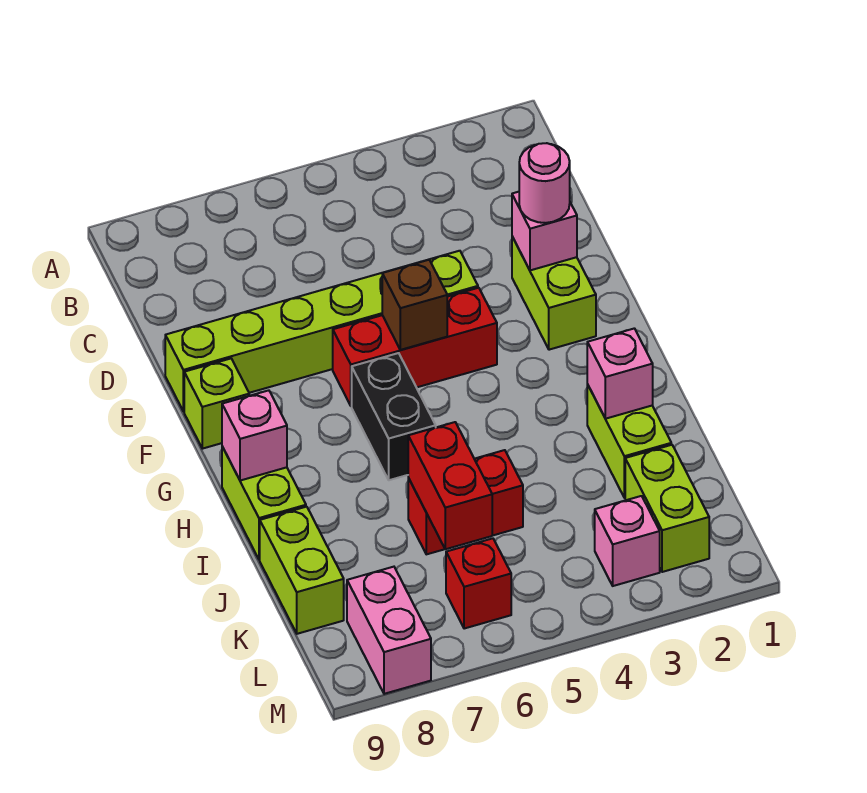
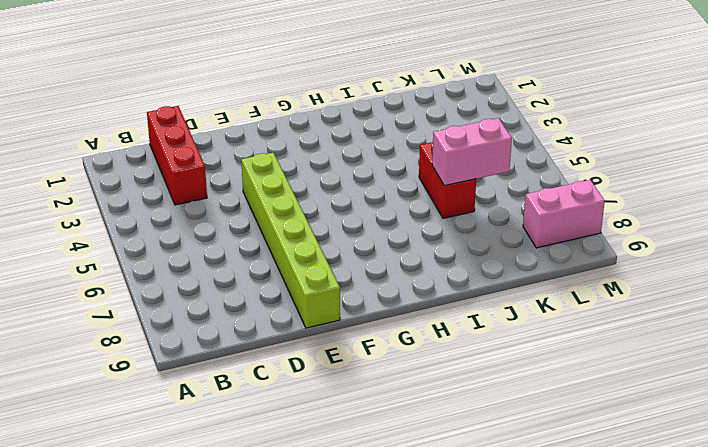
red brick C1:C3 level 1 -> red brick F4:F6 level 1
pink brick J6:K6 level 2 -> red brick J6:K6 level 2
none -> lime brick E2:F2 level 1
none -> lime brick F9 level 1
none -> black brick G6:H6 level 1

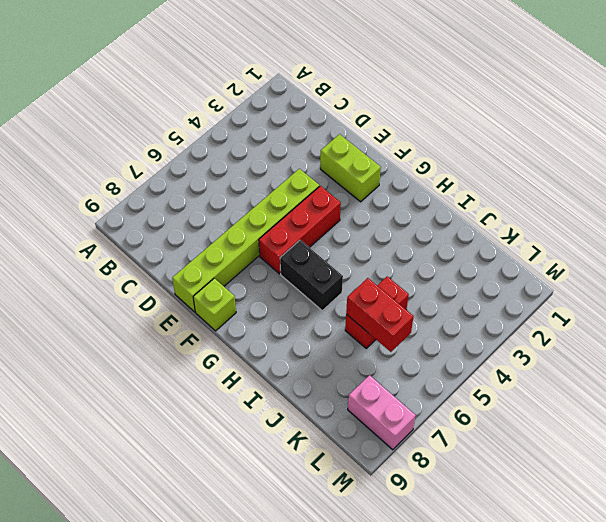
none -> lime brick H9:I9 level 1
none -> lime brick I2:J2 level 1
none -> lime brick J9:K9 level 1

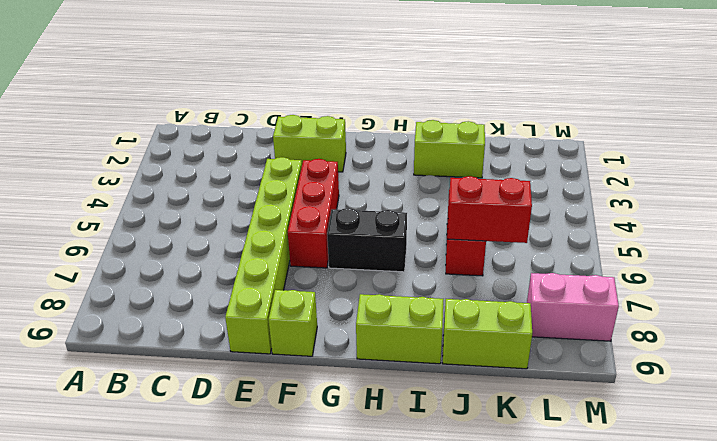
none -> lime brick K2:L2 level 1
none -> pink brick L3 level 1
none -> red brick L6 level 1

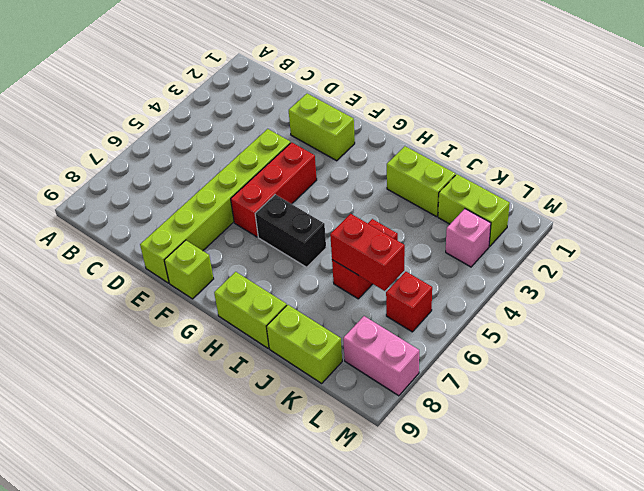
none -> pink brick E2 level 2
none -> brown brick F5 level 2
none -> pink brick H9 level 2

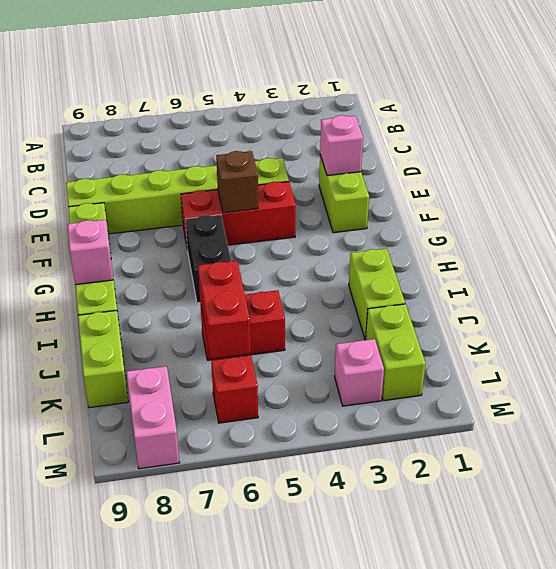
none -> pink brick I2 level 2
none -> pink round brick E2 level 3

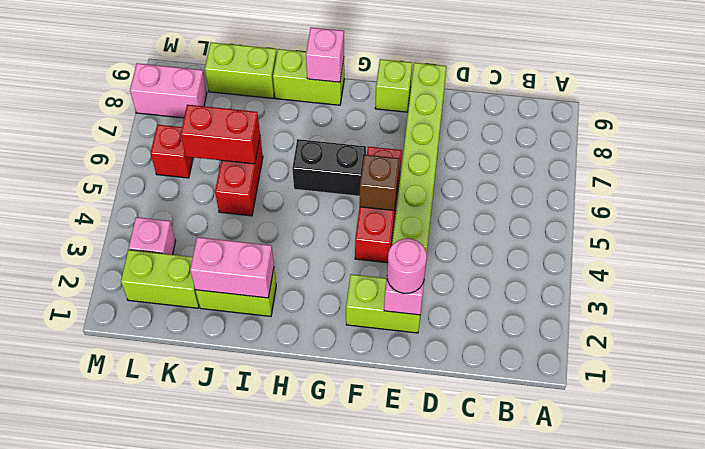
pink brick I2:J2 level 2 -> pink brick I2 level 2

